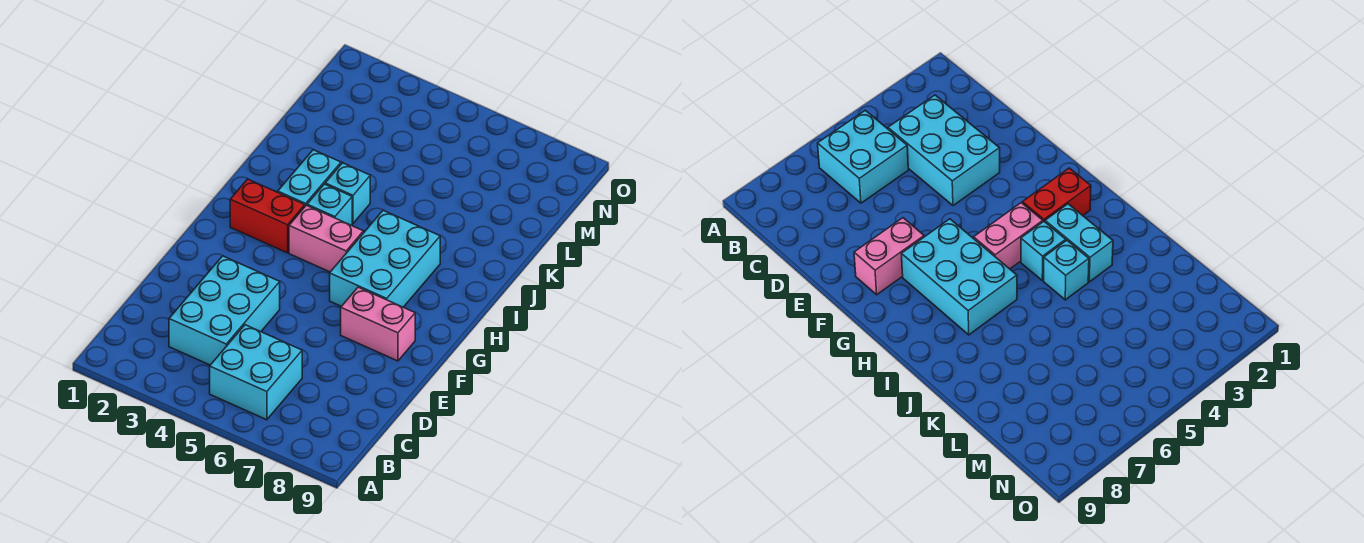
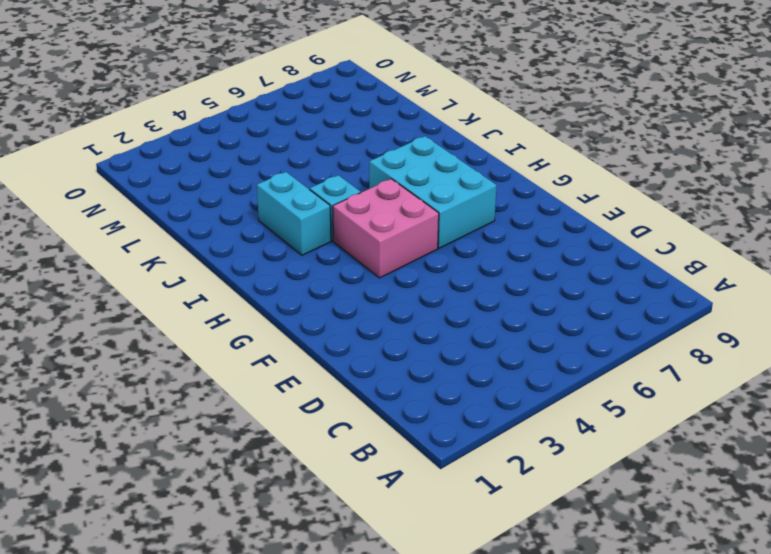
pink brick G4:H5 level 1 -> pink brick H4:H5 level 1
none -> cyan brick B5:C6 level 1
none -> cyan brick C3:E4 level 1

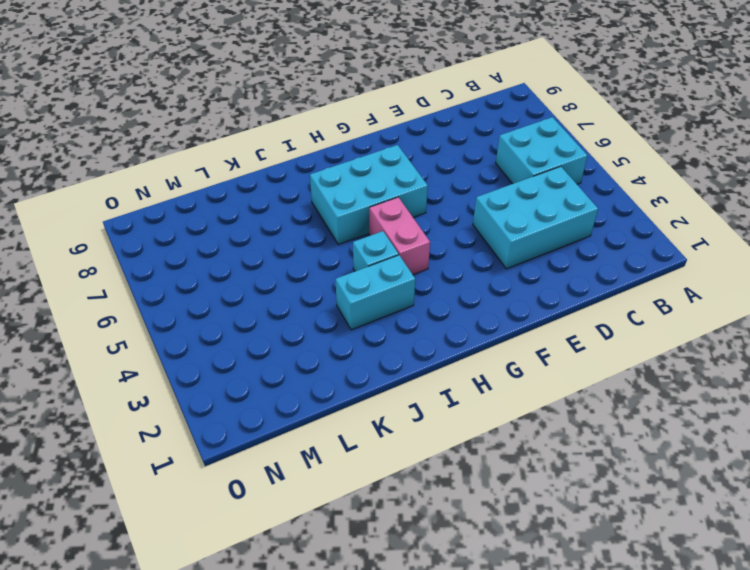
none -> pink brick F7:F8 level 1
none -> red brick H2:H3 level 1

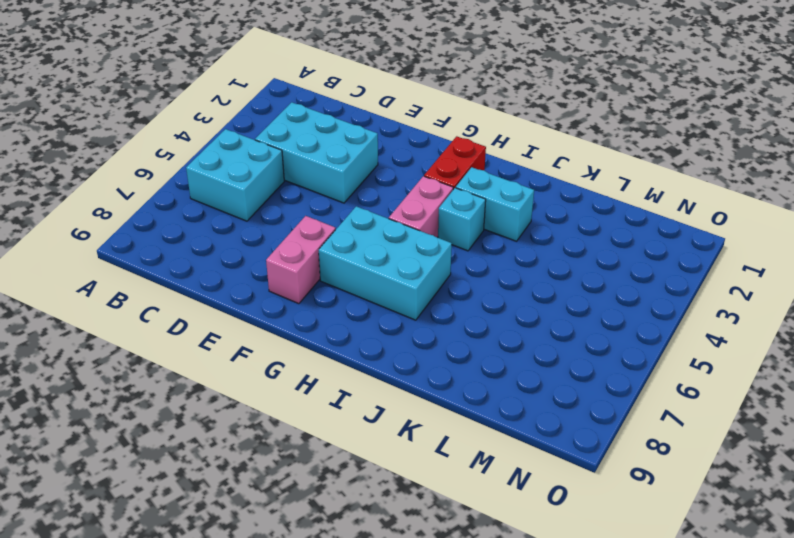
none -> cyan brick J4 level 1

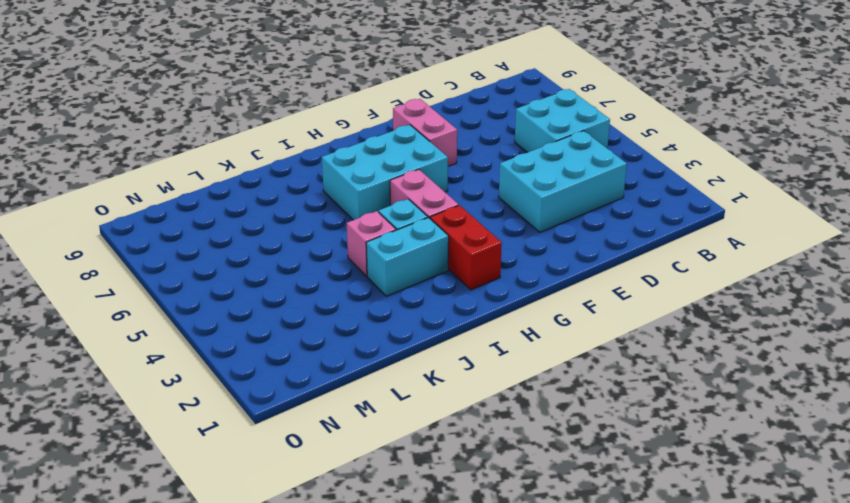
pink brick J4 level 1 -> cyan brick J4 level 1

